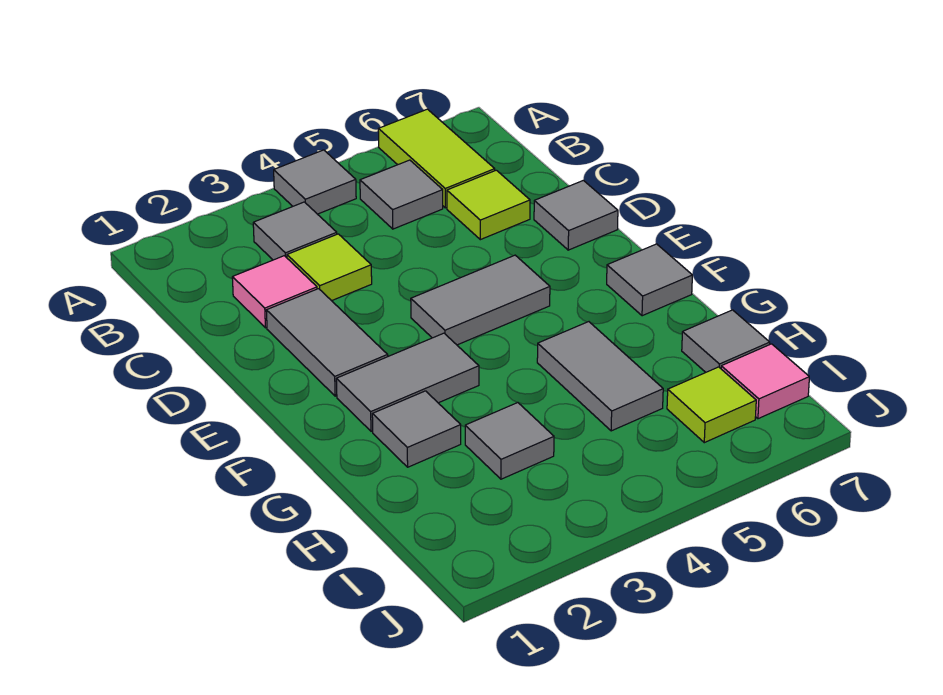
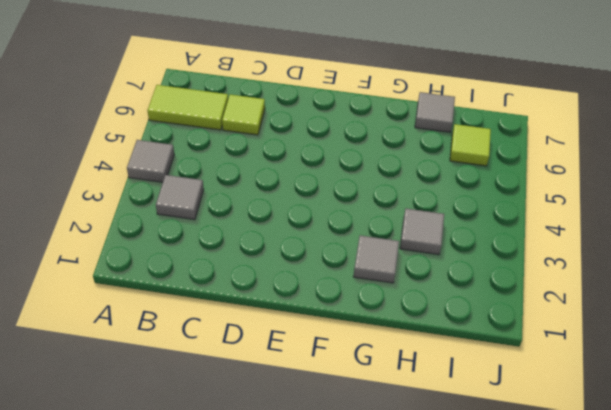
none -> grey tile B5 level 1
none -> pink tile C2 level 1
none -> lime tile C3 level 1

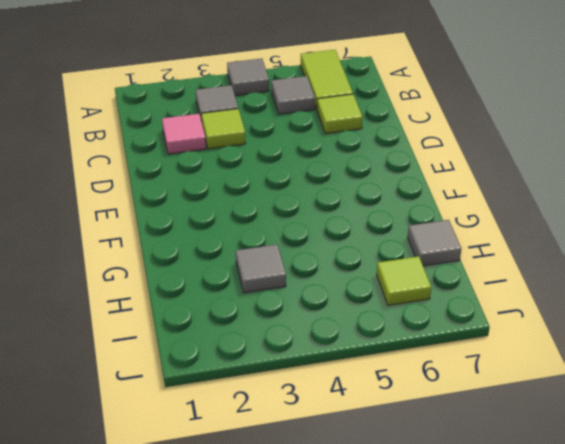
none -> grey tile D2:E2 level 1
none -> grey tile D7 level 1
none -> grey tile E4:E5 level 1

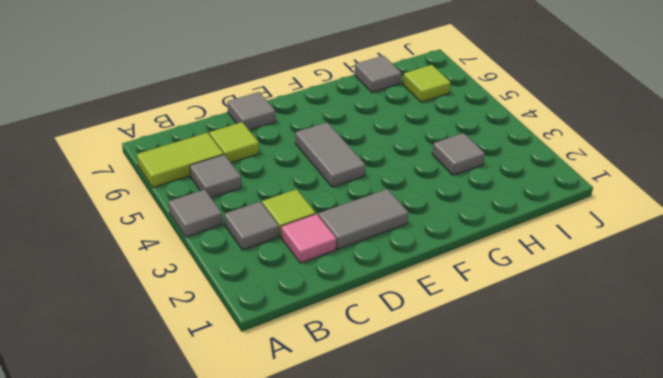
none -> grey tile F2:F3 level 1
none -> grey tile F7 level 1
none -> grey tile G2 level 1

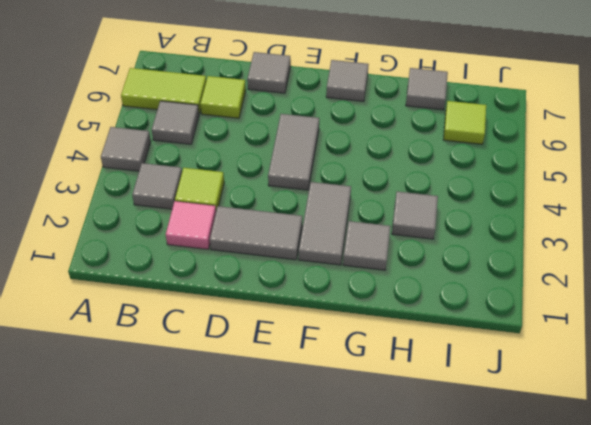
none -> grey tile G5:H5 level 1
none -> pink tile I7 level 1

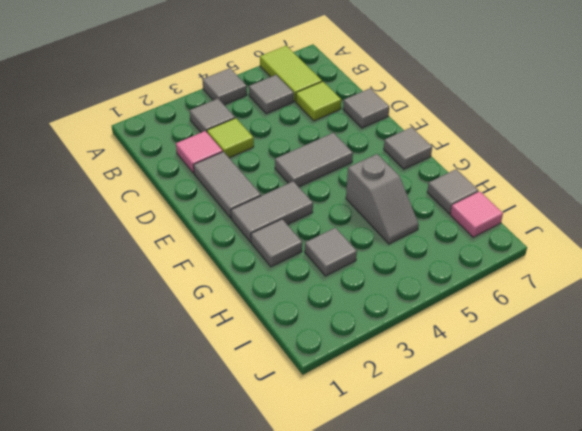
grey slope G5:H5 level 1 top G -> grey tile G5:H5 level 1
none -> lime tile I6 level 1

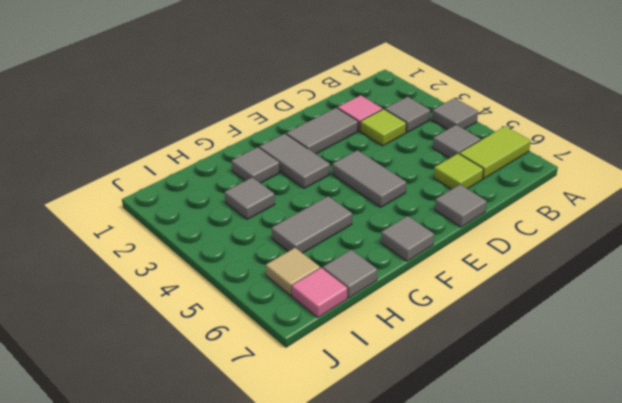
tan tile I6 level 1 -> lime tile I6 level 1

